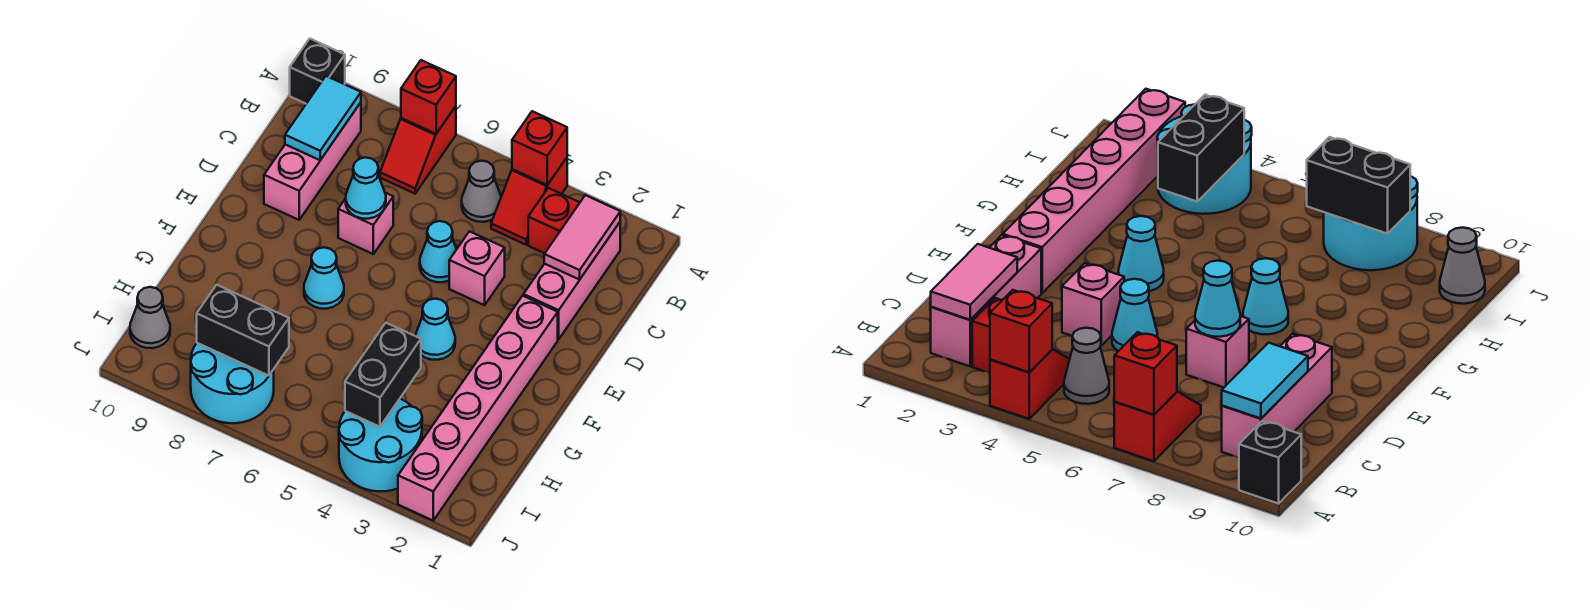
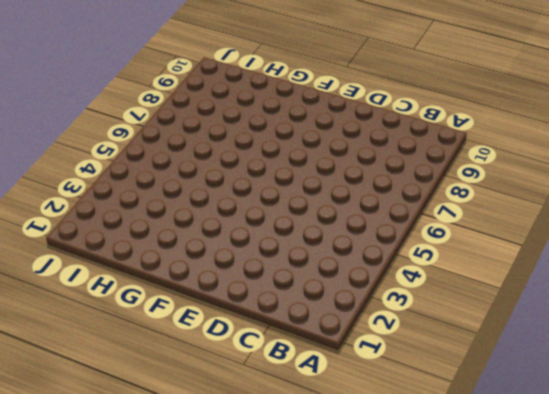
none -> red slope A4:B4 level 1 top A
none -> red slope A7:B7 level 1 top A
none -> black brick A10 level 1

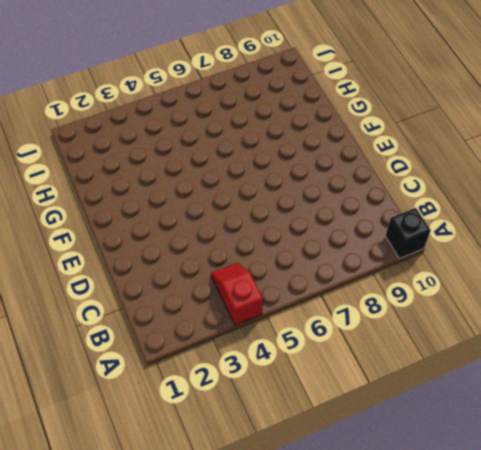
none -> red slope A7:B7 level 1 top A
none -> pink brick B2:D2 level 1
none -> red brick B3 level 1

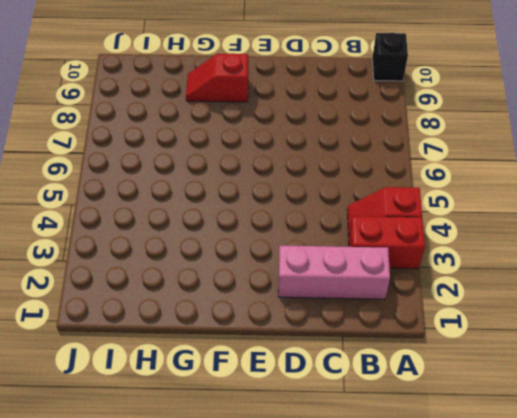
red brick A3:B3 level 1 -> red brick B3 level 1
red slope F9:G9 level 1 top F -> red slope A7:B7 level 1 top A
none -> grey cone B5 level 1
none -> pink brick B9:D9 level 1
none -> pink brick D4 level 1

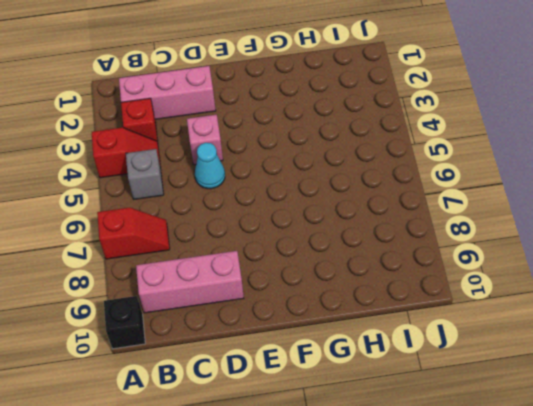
grey brick B5 level 1 -> grey cone B5 level 1
none -> pink brick D7 level 1
none -> pink brick E2:J2 level 1
none -> cyan cone F4 level 1

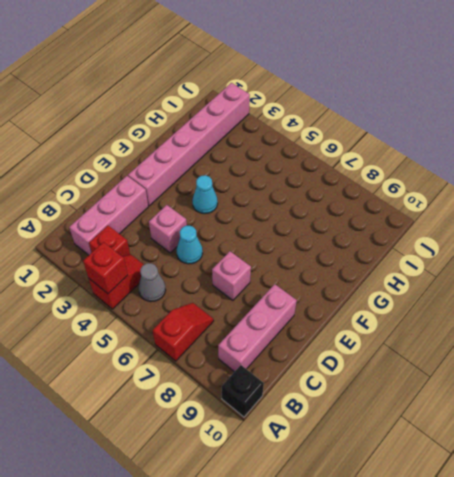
none -> cyan cone F7 level 1
none -> cyan round brick I3:J4 level 1
none -> cyan round brick I7:J8 level 1

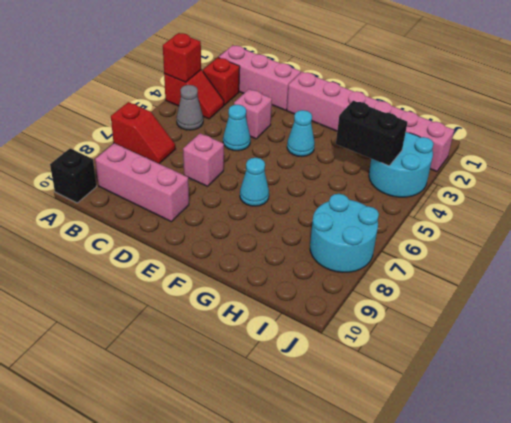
none -> grey cone I10 level 1
none -> red brick A7 level 2
none -> pink tile B2:C2 level 2

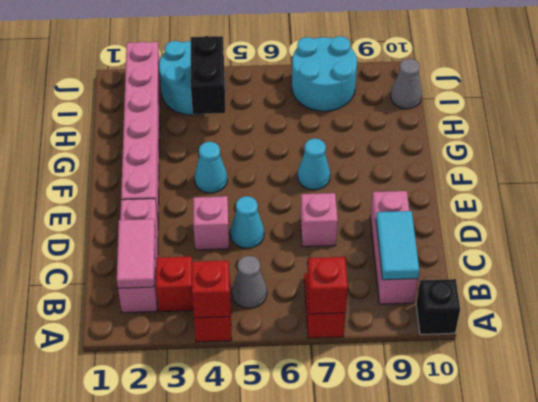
none -> cyan cone D7 level 2
none -> black brick I7:I8 level 2

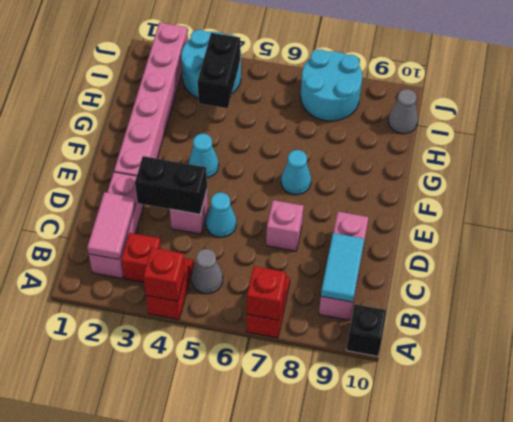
black brick D3:D4 level 2 -> black brick I7:I8 level 2
none -> cyan cone D7 level 2

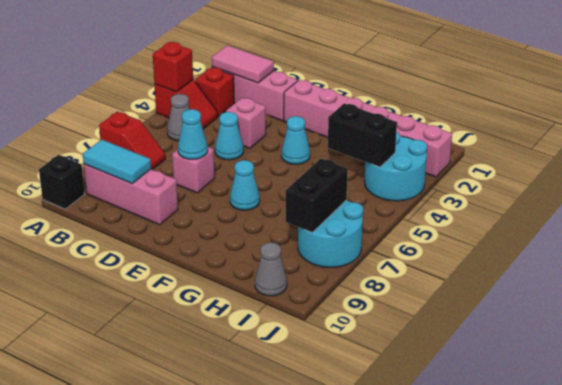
none -> red brick A7 level 2

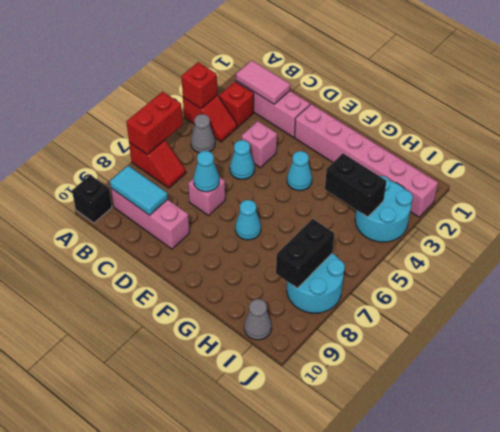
red brick A6:A7 level 2 -> red brick A7 level 2

